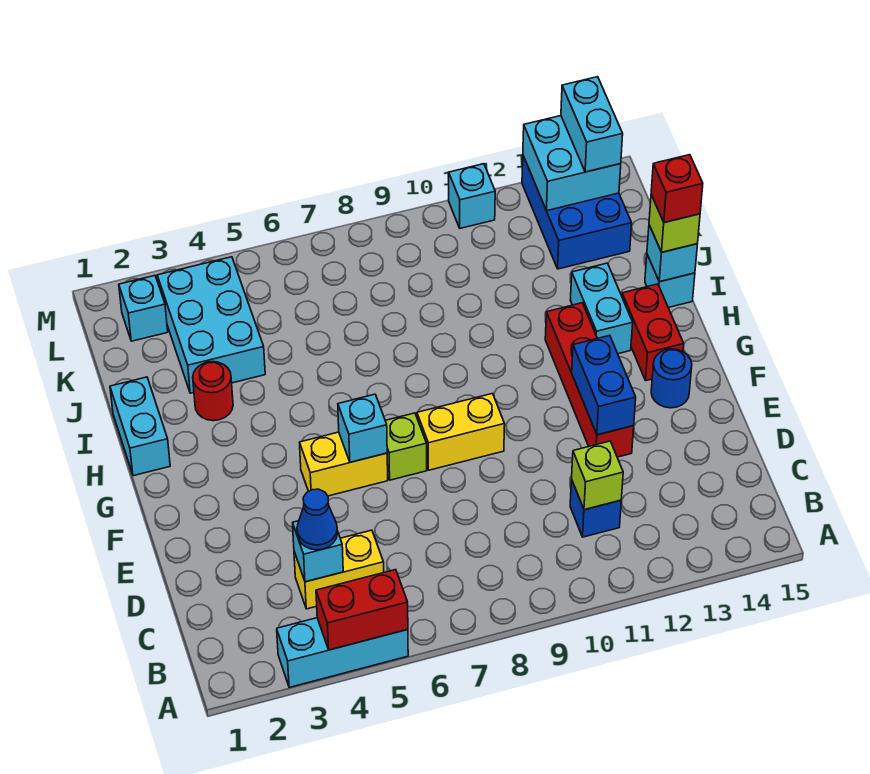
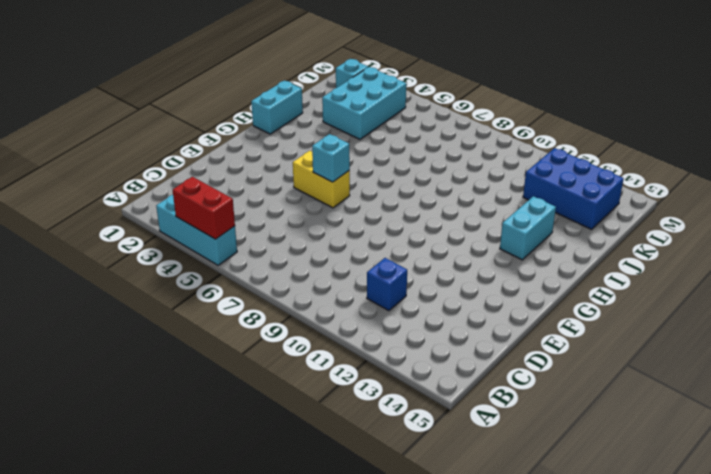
blue brick K12:L14 level 1 -> blue brick K13:M14 level 1
none -> yellow brick C4:C5 level 1
none -> red brick E12:H12 level 1
none -> lime brick F7 level 1

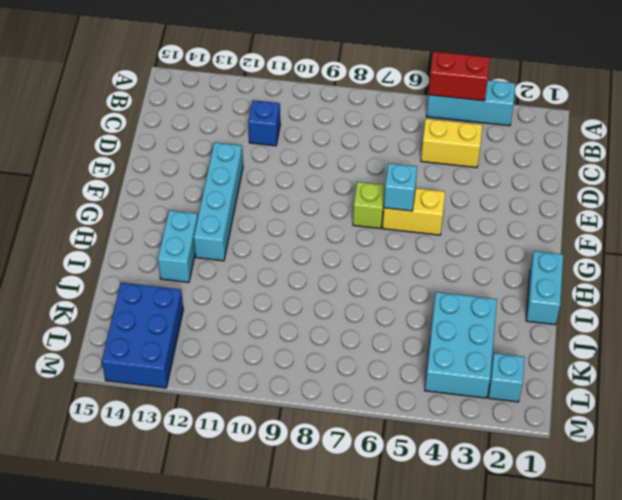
cyan brick E12:H12 level 1 -> red brick E12:H12 level 1
none -> yellow brick F8:F9 level 1
none -> blue round brick F14 level 1
none -> red brick G14:H14 level 1

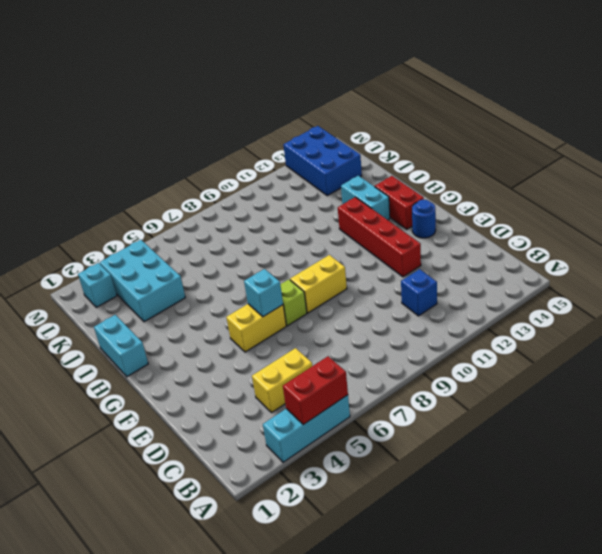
none -> red round brick I3 level 1
none -> cyan brick I15 level 1
none -> cyan brick M11 level 1

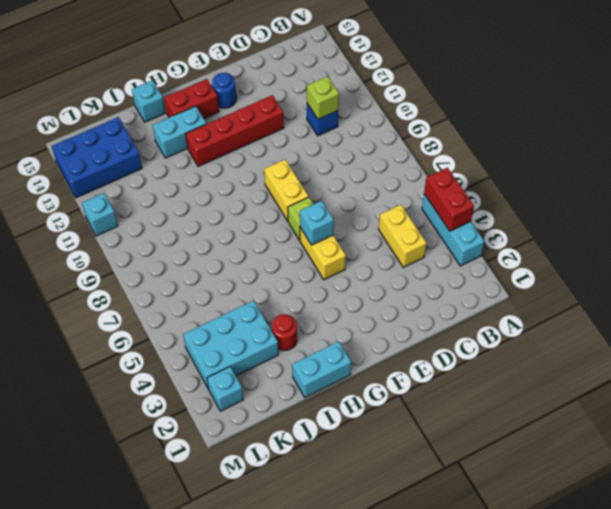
none -> cyan brick C4 level 2
none -> blue brick E12:F12 level 2
none -> cyan brick I15 level 2

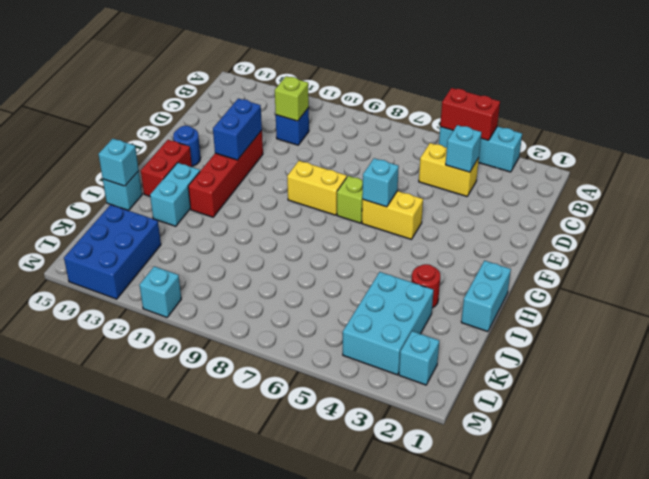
none -> cyan brick L13:M14 level 2
none -> blue cone C4 level 3
none -> lime brick I15 level 3

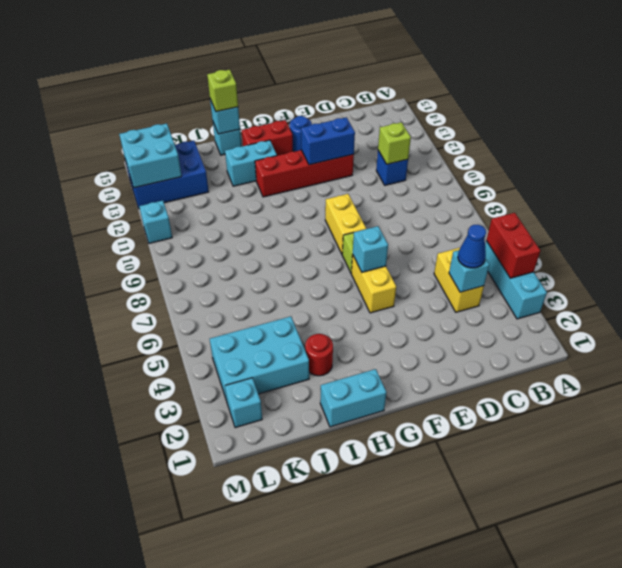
none -> cyan brick L14:M14 level 3
none -> red brick I15 level 4

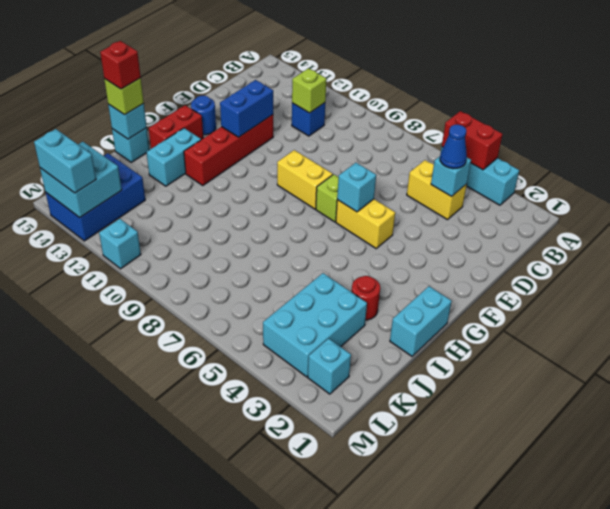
cyan brick M13:M14 level 3 -> cyan brick L14:M14 level 3

